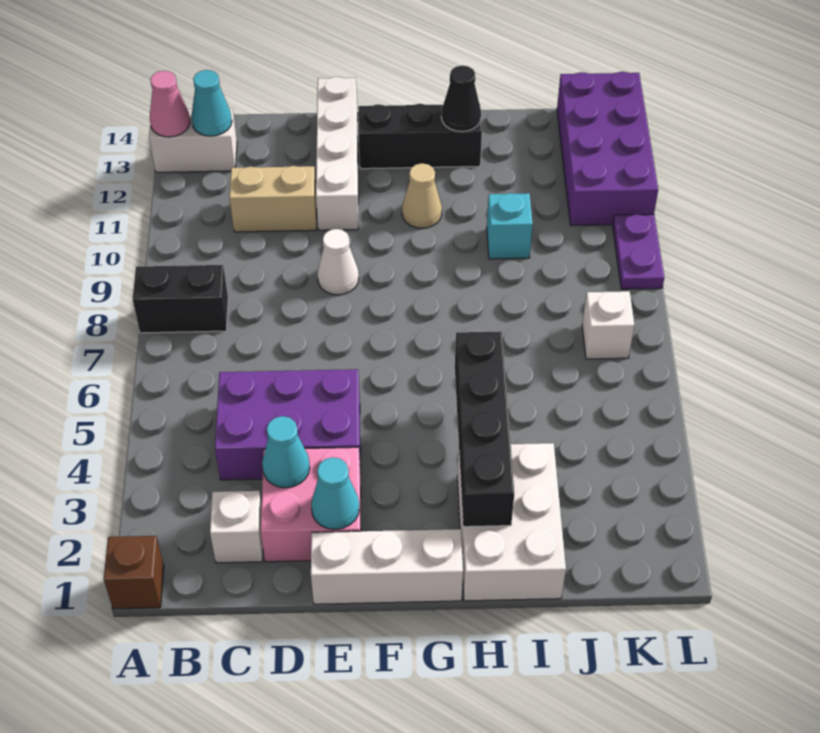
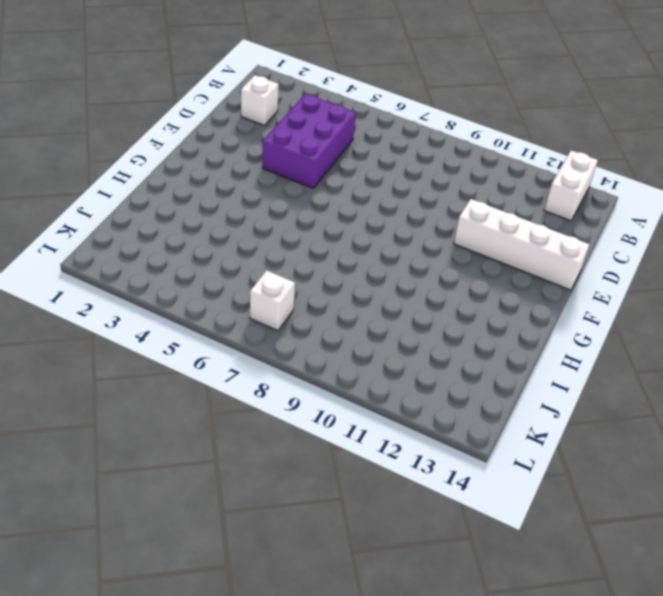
none -> brown brick A1 level 1
none -> black brick A8:B8 level 1
none -> tan brick C11:D11 level 1

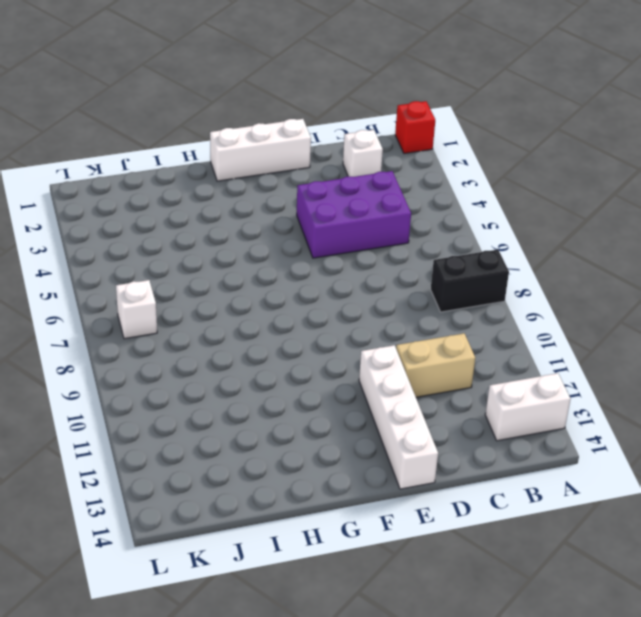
red brick A1 level 1 -> brown brick A1 level 1
none -> pink brick D2:E3 level 1
none -> white cone E9 level 1
none -> black brick F13:H13 level 1

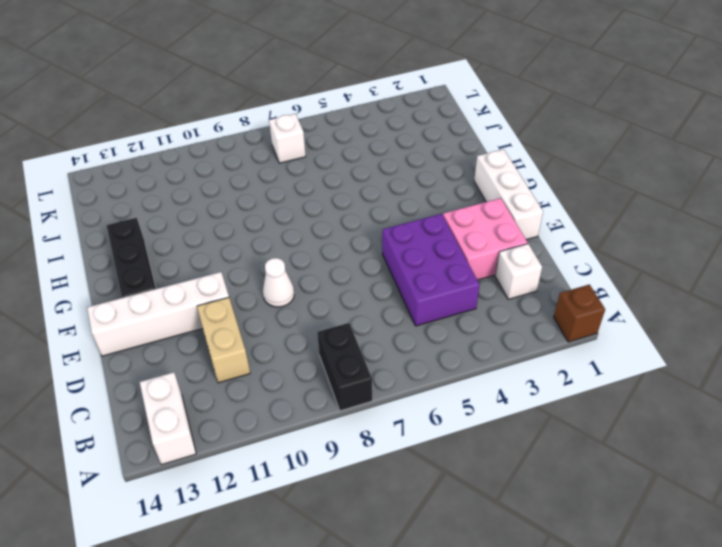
none -> tan cone G11 level 1
none -> white brick H1:I3 level 1
none -> cyan brick I10 level 1

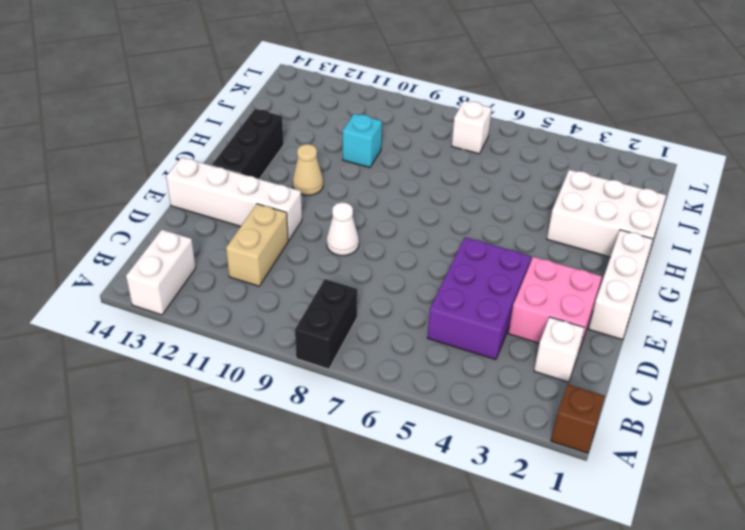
none -> purple brick K11:L14 level 1
none -> purple plate L9:L10 level 1
none -> pink cone A13 level 2

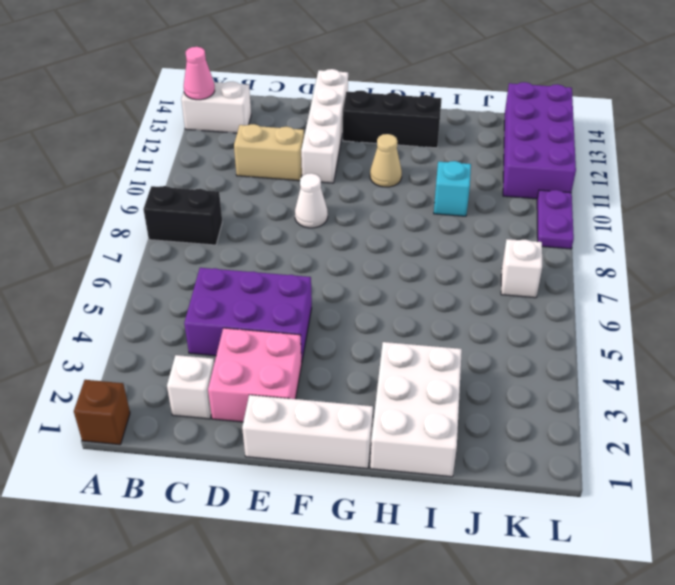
none -> cyan cone B13 level 2
none -> cyan cone D3 level 2
none -> cyan cone E2 level 2

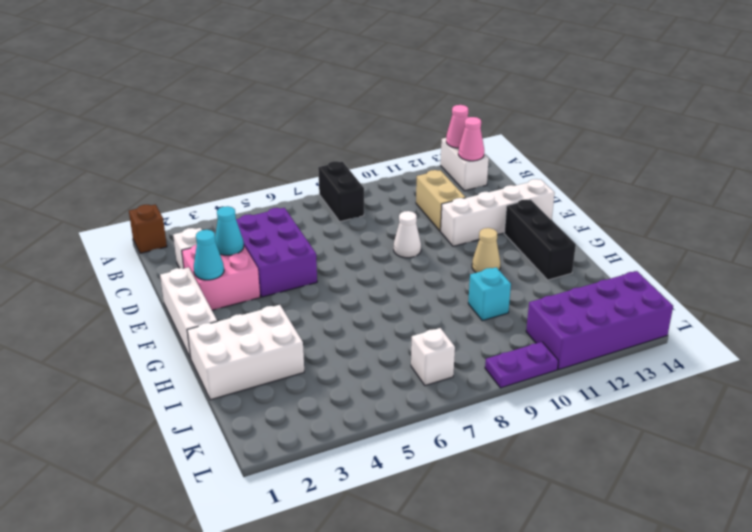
pink cone B13 level 2 -> cyan cone B13 level 2
none -> black brick H2:H5 level 2
none -> black cone H13 level 2

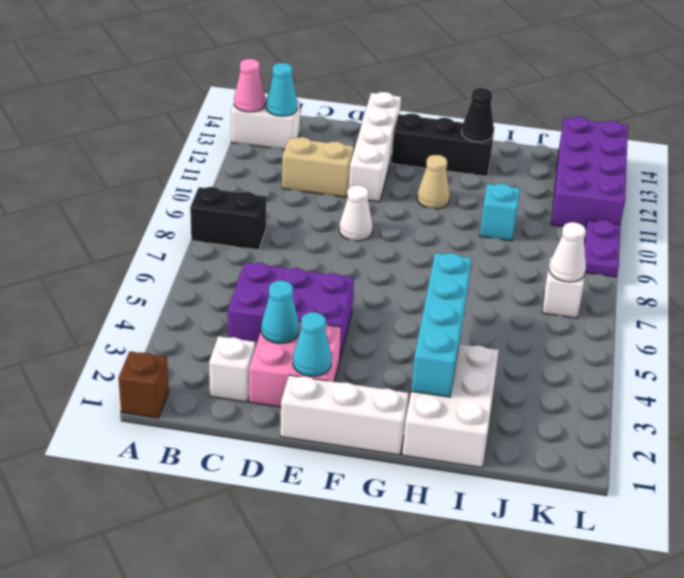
cyan brick H2:H5 level 2 -> black brick H2:H5 level 2
white cone K7 level 2 -> none

